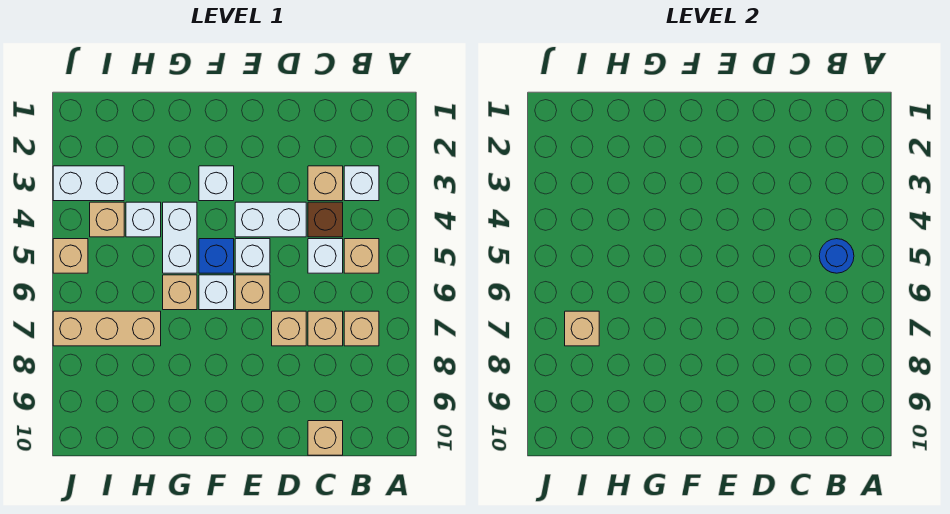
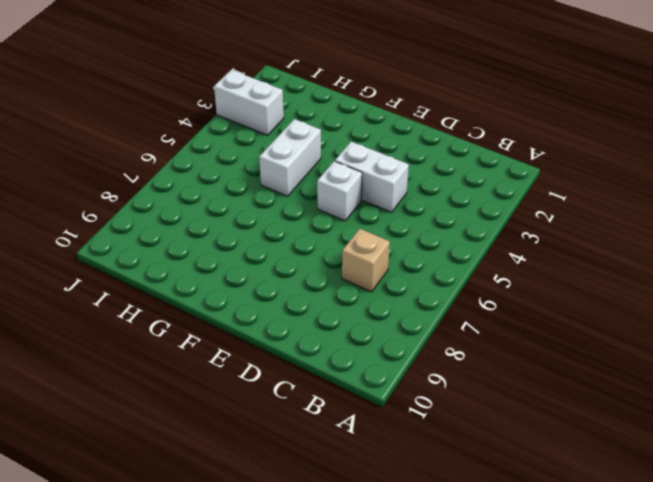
none -> white brick B3 level 1
none -> tan brick B5 level 1
none -> tan brick B7 level 1

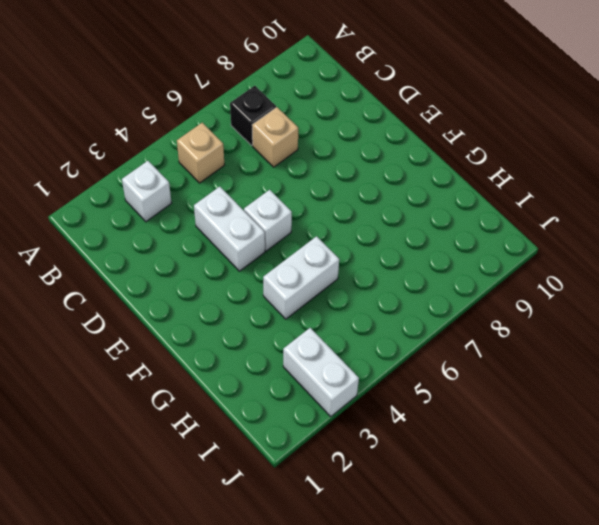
black brick B7 level 1 -> tan brick B7 level 1
none -> tan brick C3 level 1
none -> brown brick C4 level 1
none -> white brick C5 level 1

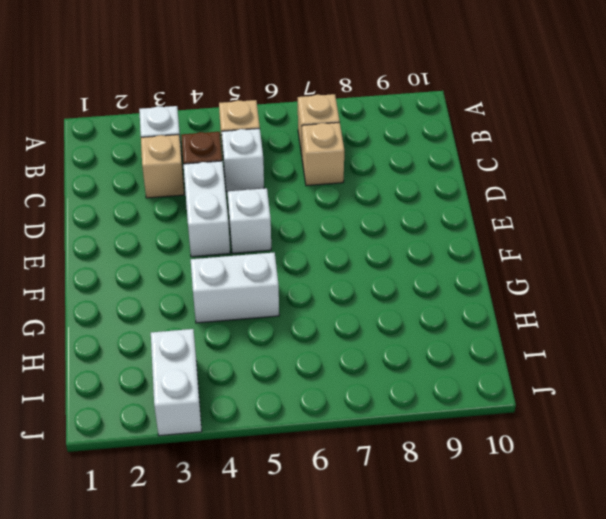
none -> tan brick C10 level 1
none -> tan brick D7 level 1
none -> tan brick E6 level 1

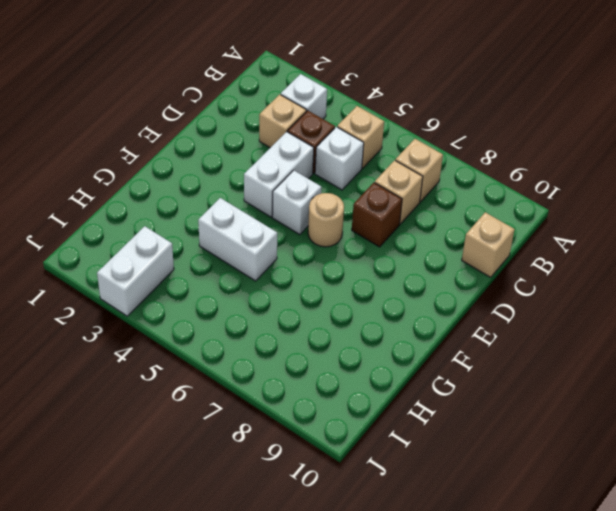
brown brick D7 level 1 -> tan brick D7 level 1
tan round brick E6 level 1 -> tan brick E6 level 1
none -> white brick F3 level 1
none -> blue brick F5 level 1
none -> white brick F6 level 1

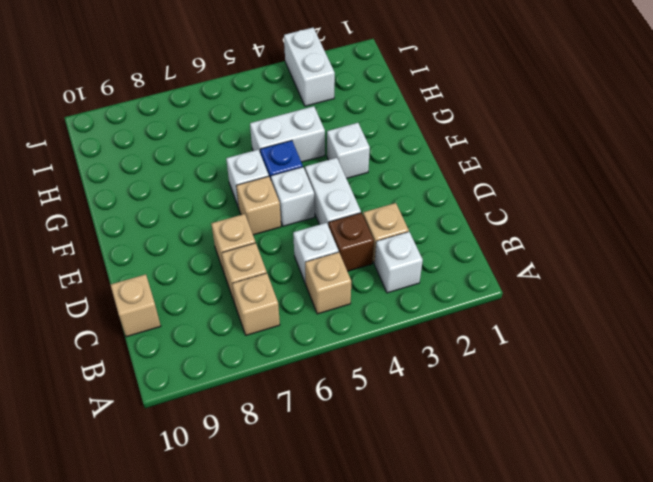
none -> tan brick G6 level 1
none -> white brick H4 level 1
none -> tan brick H7:J7 level 1

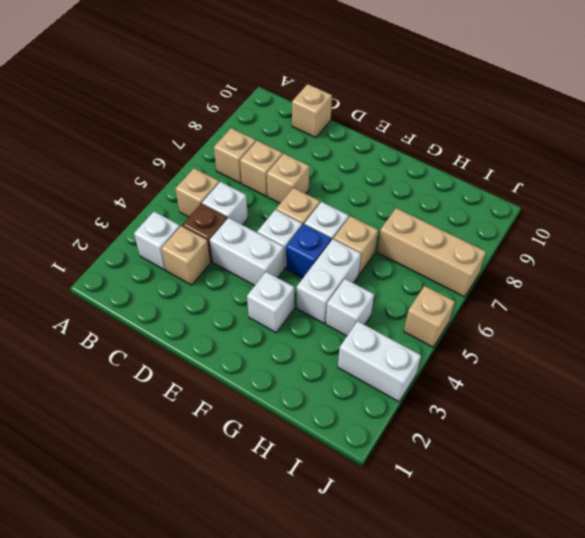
none -> tan brick I4 level 1
none -> blue round brick B5 level 2
none -> tan brick I7 level 2

